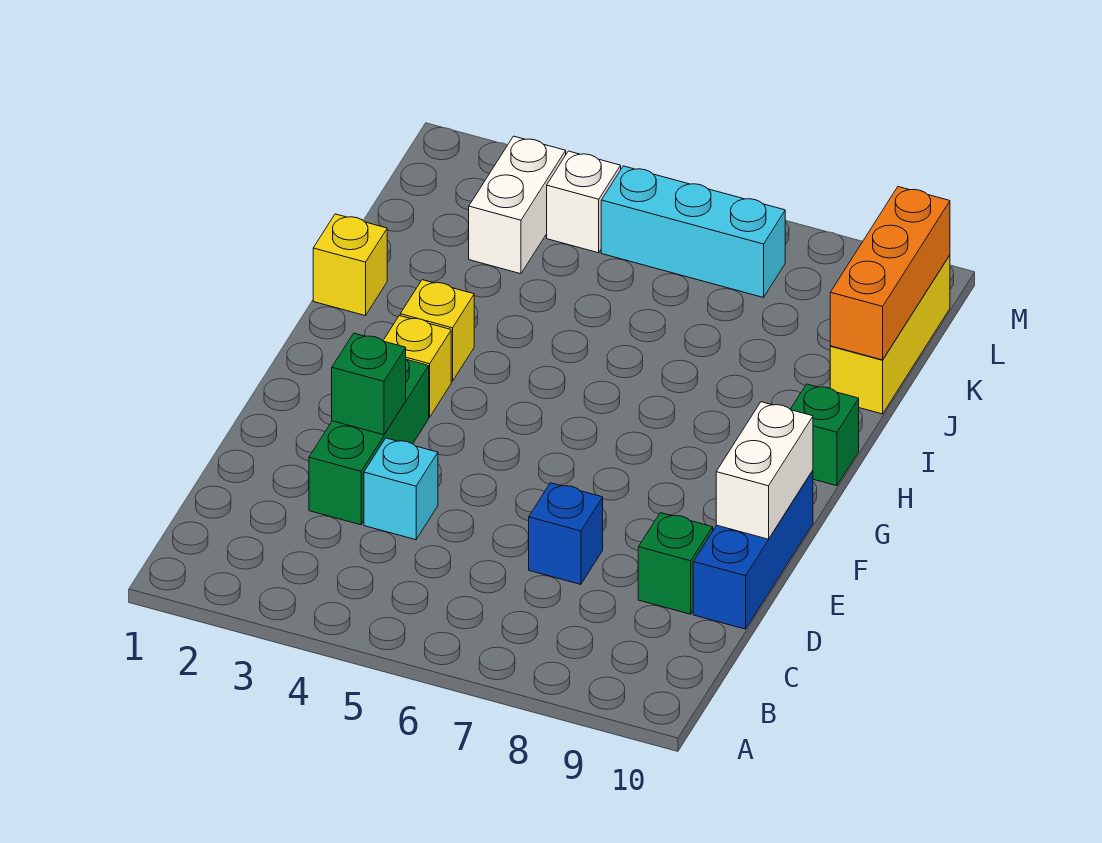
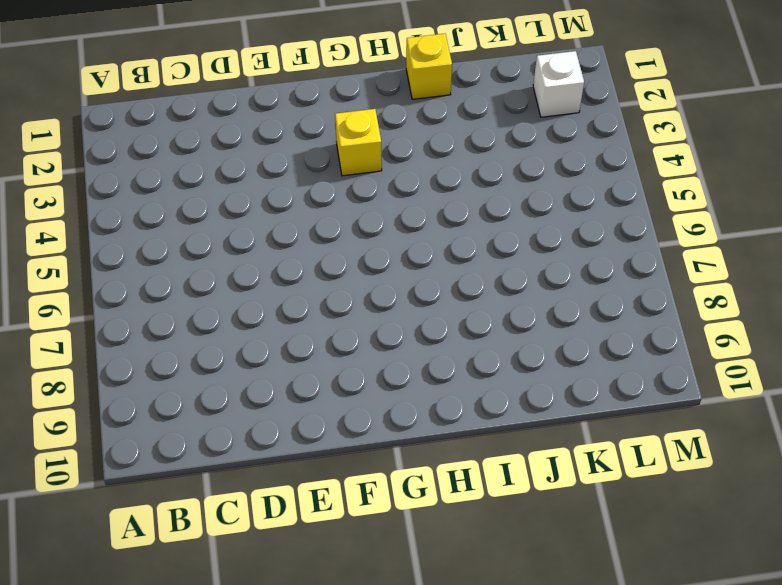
white brick L2 level 1 -> white brick L4 level 1
none -> green brick D3:F3 level 1
none -> cyan brick D4 level 1
none -> blue brick D7 level 1

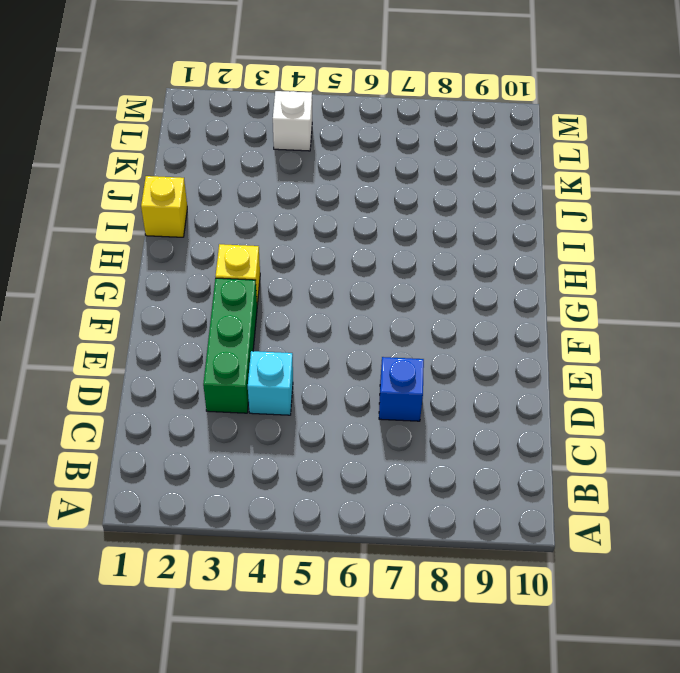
none -> green brick D9 level 1
none -> blue brick D10:F10 level 1
none -> yellow brick H3 level 1

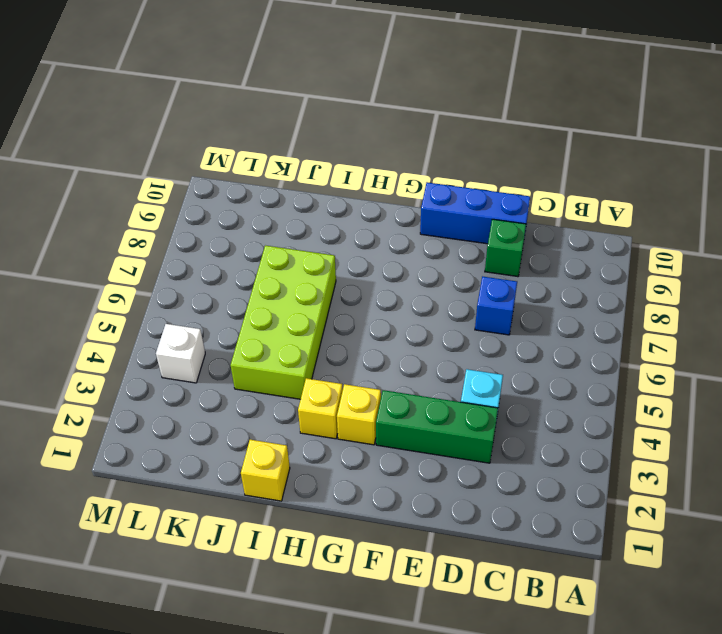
lime brick I4:J7 level 1 -> none
none -> green brick H10 level 1
none -> yellow brick J10:L10 level 1
none -> white brick K3:L3 level 1

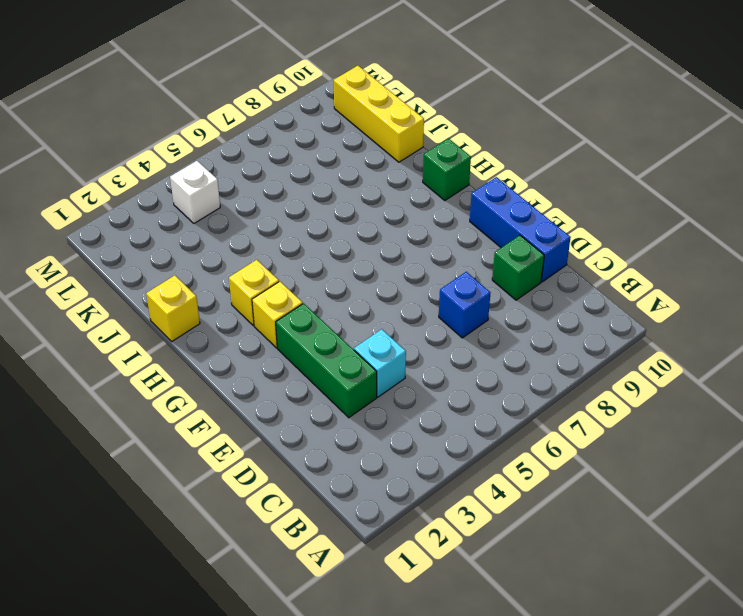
none -> white brick K3:L3 level 1
none -> cyan brick L5:L7 level 1
none -> green brick E3 level 2

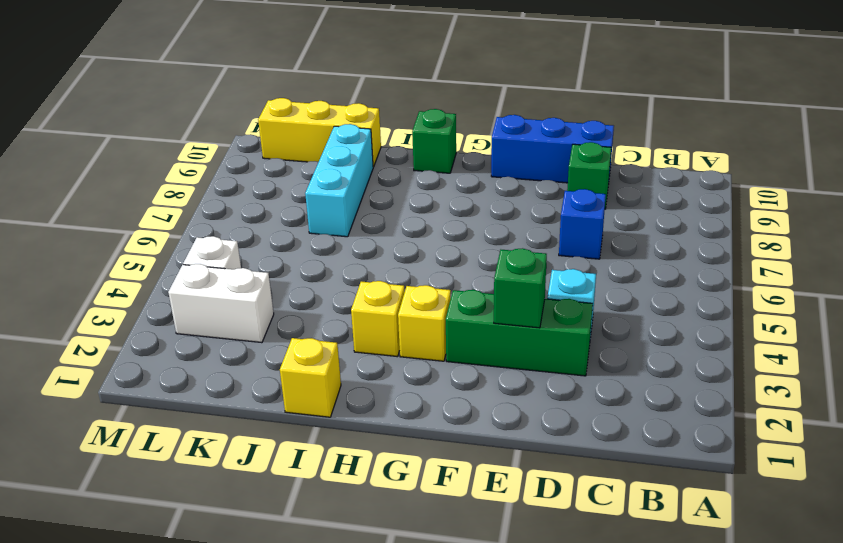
cyan brick J7:J9 level 1 -> cyan brick L5:L7 level 1
none -> white brick E10:F10 level 2
none -> orange brick J10:L10 level 2

